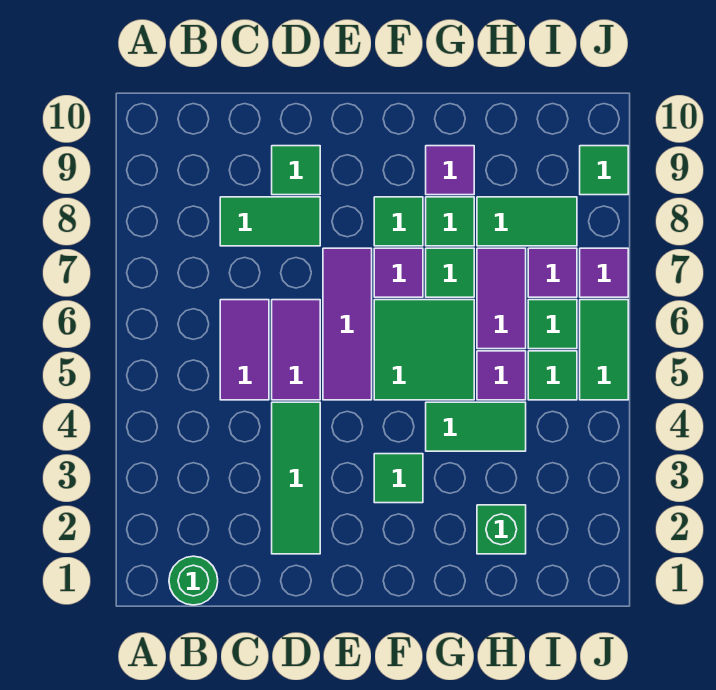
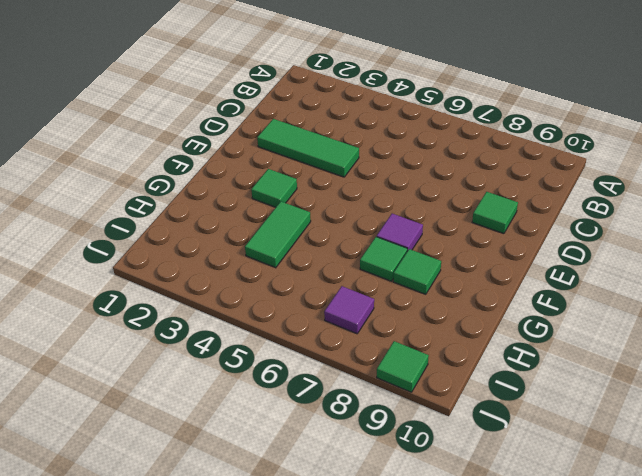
none -> green round brick B1 level 1
none -> purple tile C5:C6 level 1
none -> green tile C8:D8 level 1

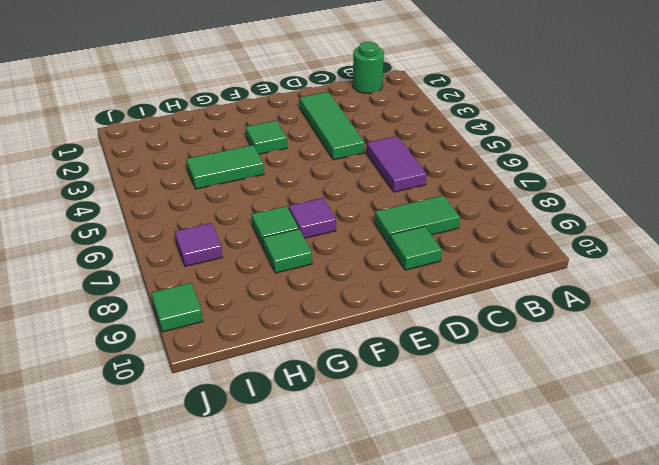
none -> purple tile D5:D6 level 1
none -> purple tile E5:E7 level 1
none -> green tile F5:G6 level 1

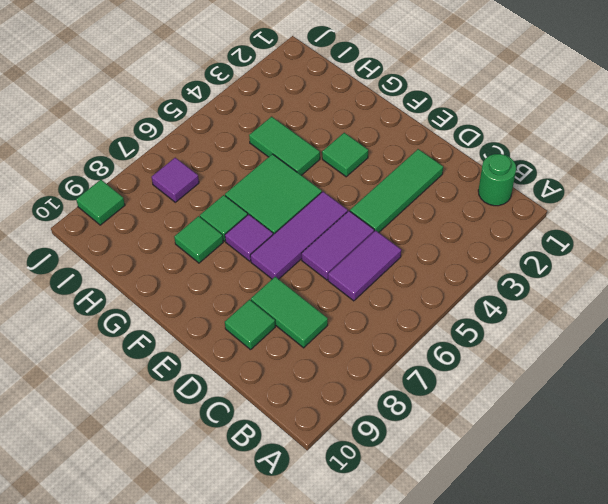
none -> green tile F8 level 1
none -> purple tile G9 level 1
none -> green brick H2 level 1

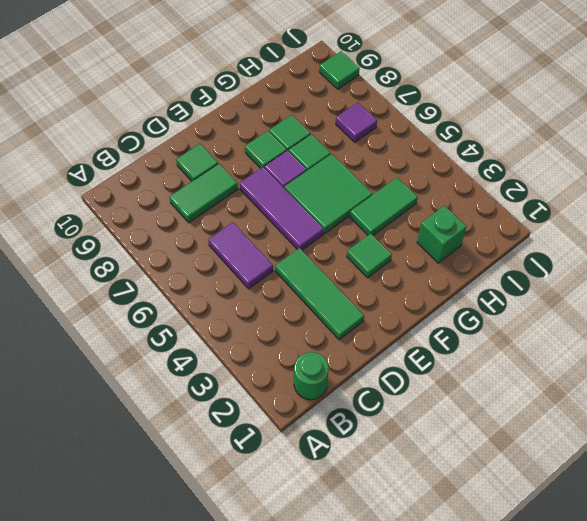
none -> purple tile D5:D6 level 1
none -> purple tile G9 level 1
none -> purple tile H5 level 1

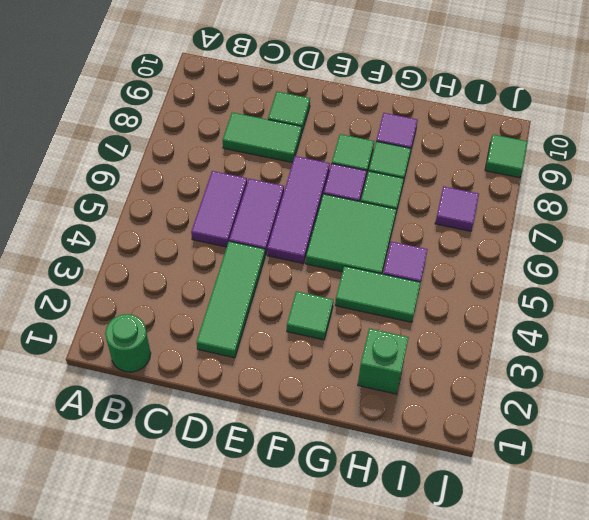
none -> purple tile H6:H7 level 1
none -> green tile H8:I8 level 1
none -> green tile I5 level 1

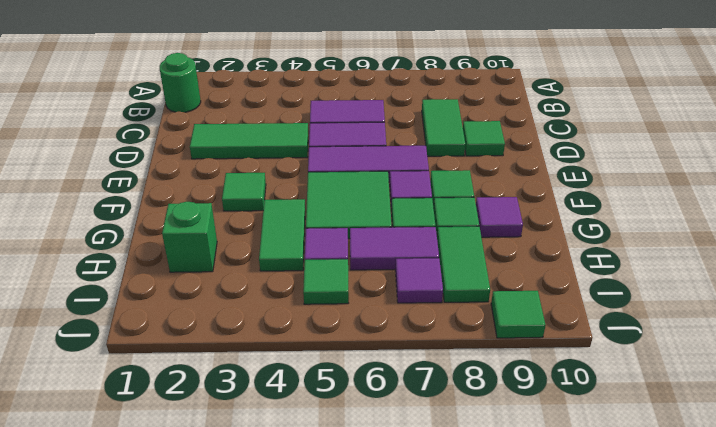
none -> green tile I6 level 1
none -> green tile J5:J6 level 1
none -> purple tile J7 level 1

